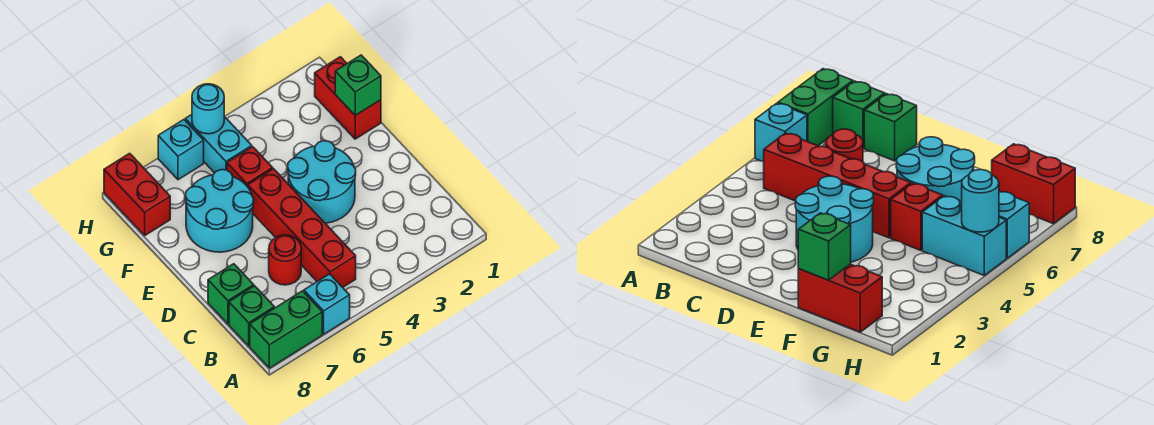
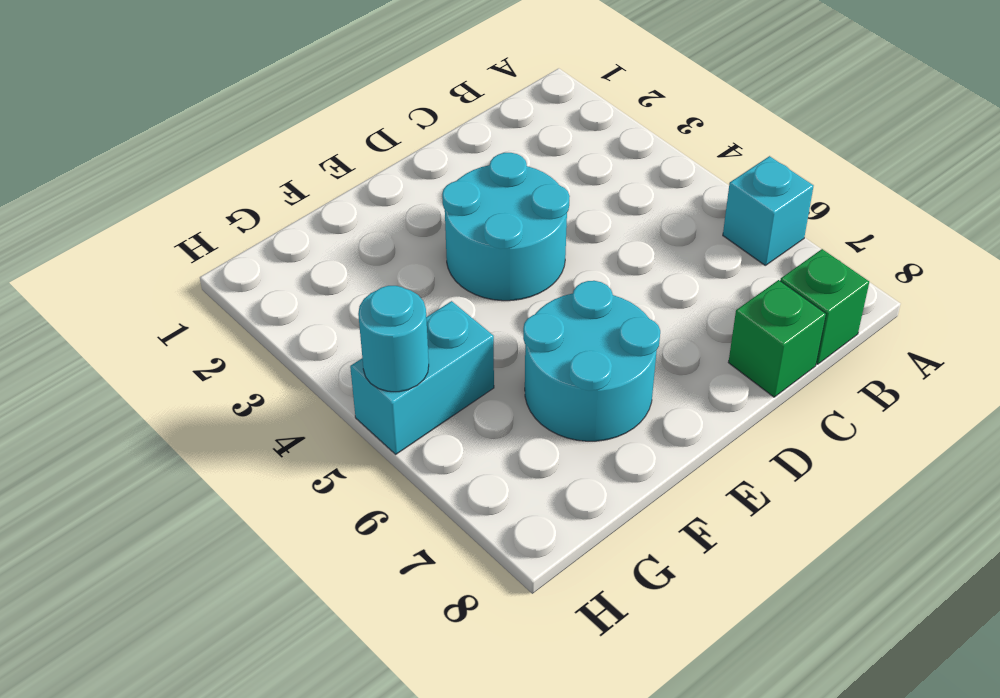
none -> green brick A7:A8 level 1
none -> red brick B5:E5 level 1
none -> red round brick C6 level 1

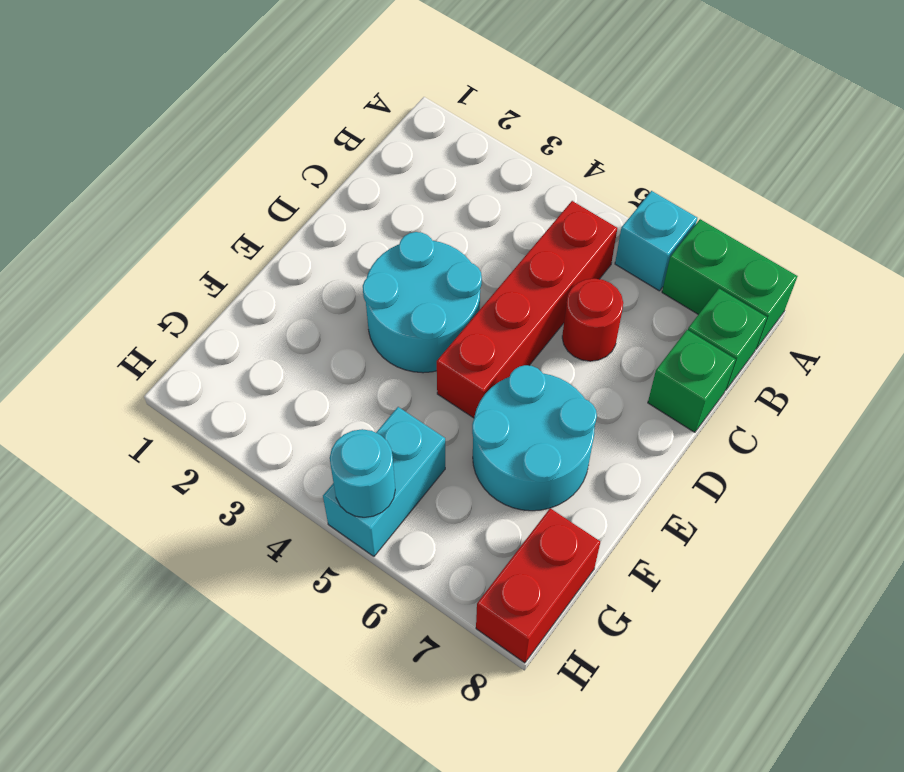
none -> red brick F1:G1 level 1
none -> red brick F5 level 1
none -> cyan brick H6 level 1

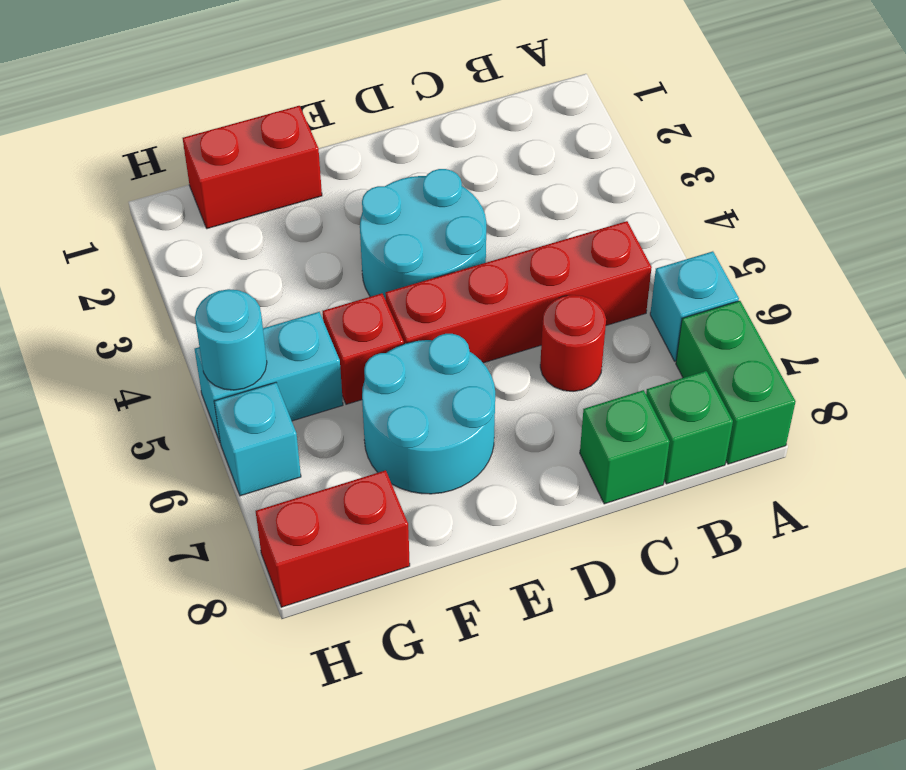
none -> green brick F1 level 2

